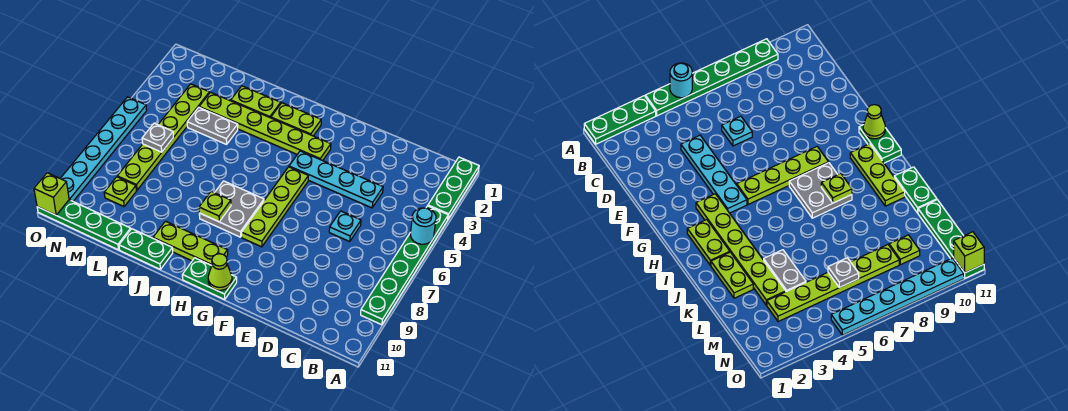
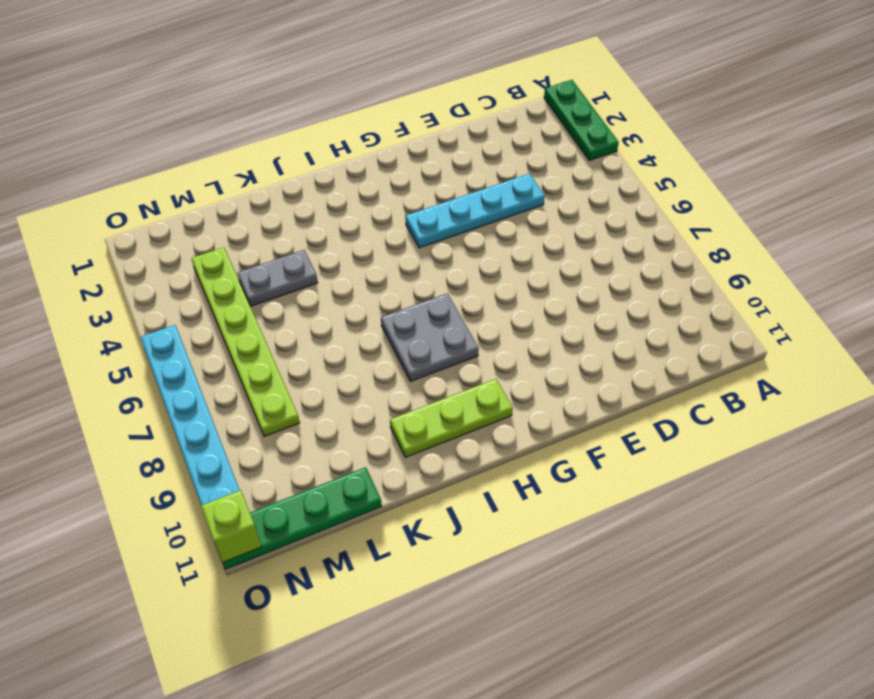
none -> green plate A4:A9 level 1
none -> cyan plate D6 level 1
none -> lime plate G3:L3 level 1

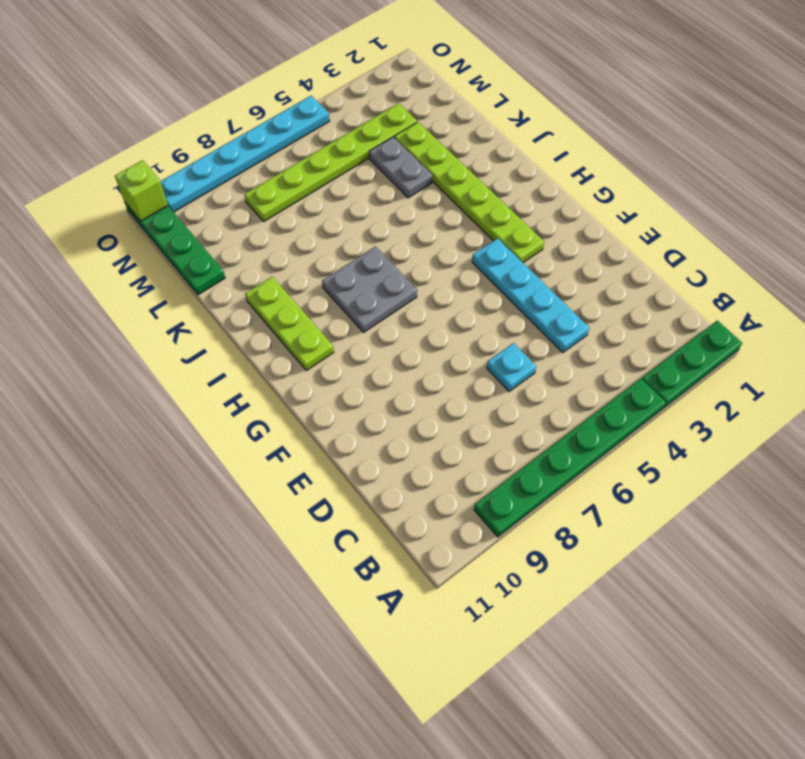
none -> lime plate G5:G8 level 1
none -> green plate G11:H11 level 1
none -> lime plate H2:I2 level 1

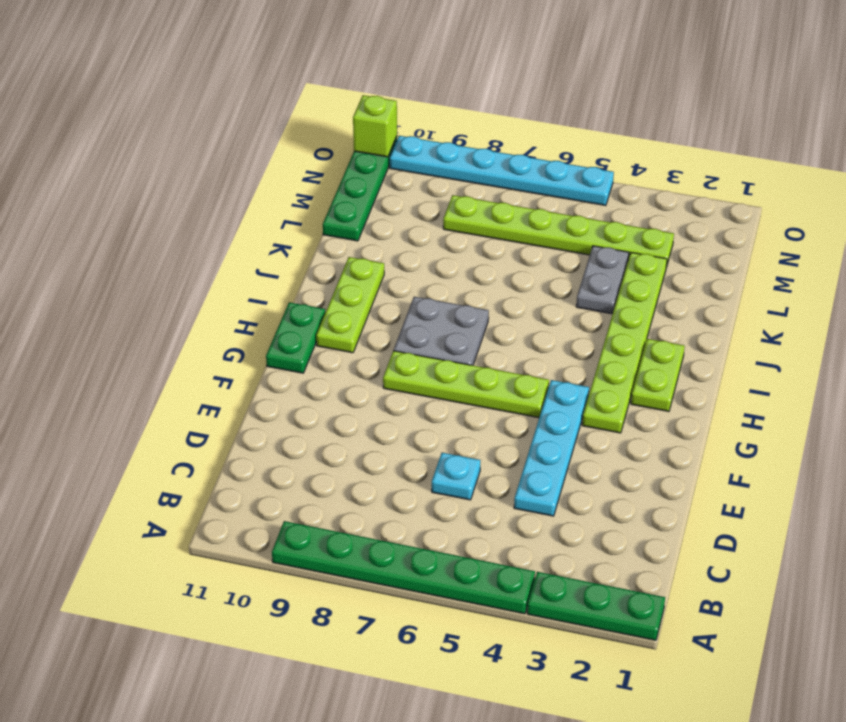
none -> lime plate J2:K2 level 1
none -> green plate J11:K11 level 1
none -> lime plate M9 level 1

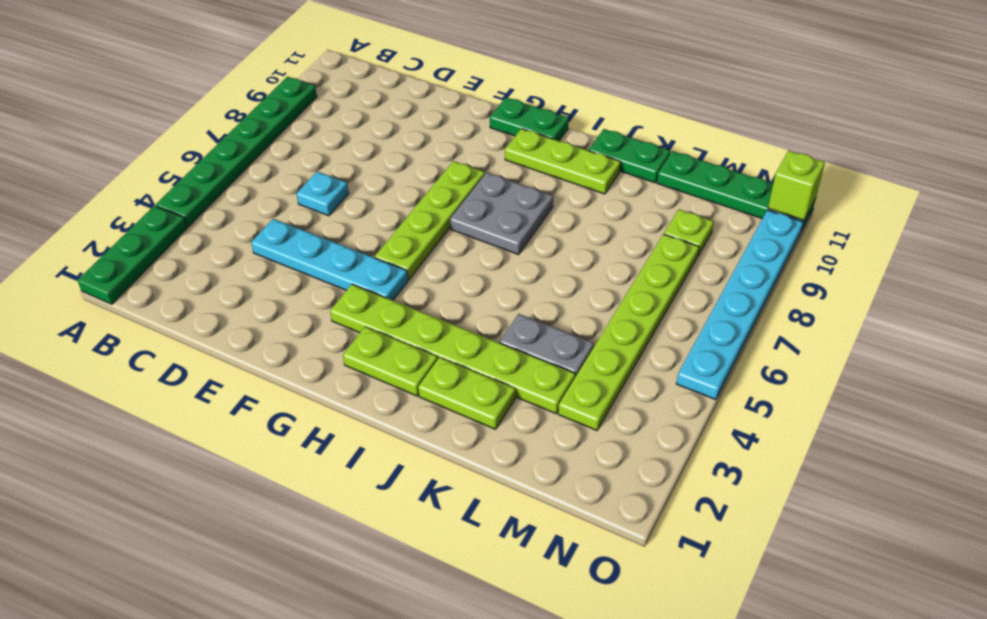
none -> cyan round brick A5 level 2
none -> lime cone G11 level 2
none -> lime plate I8 level 2

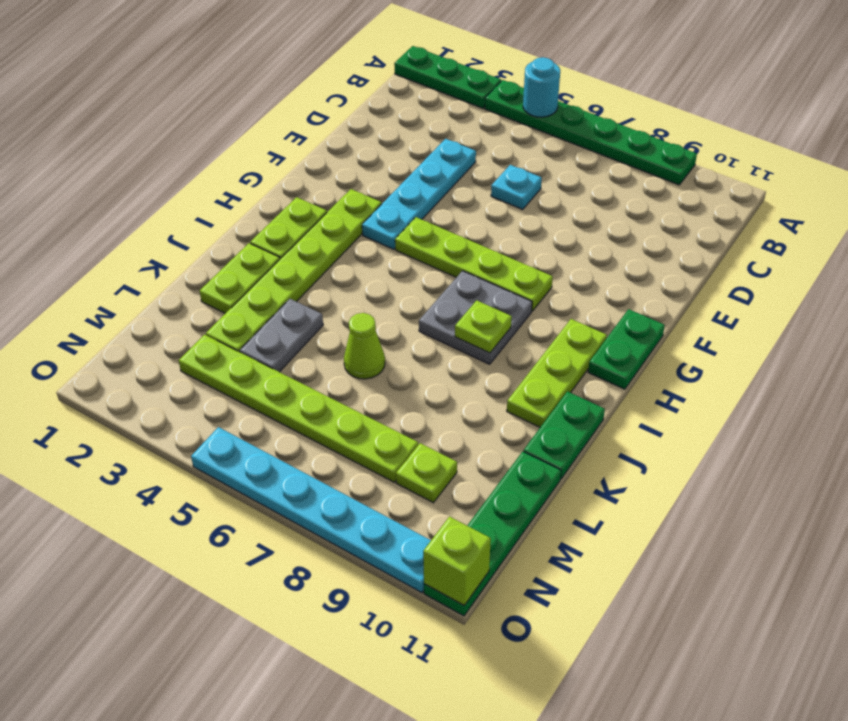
lime cone K6 level 1 -> lime cone G11 level 2
none -> grey plate M6 level 2

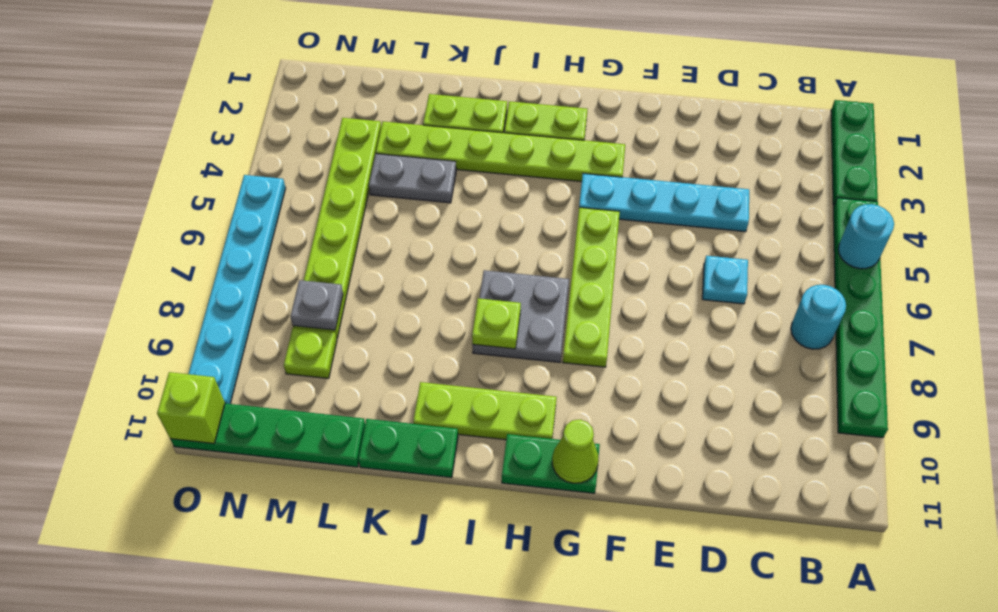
cyan round brick B7 level 1 -> none
grey plate M8 level 2 -> grey plate M6 level 2

